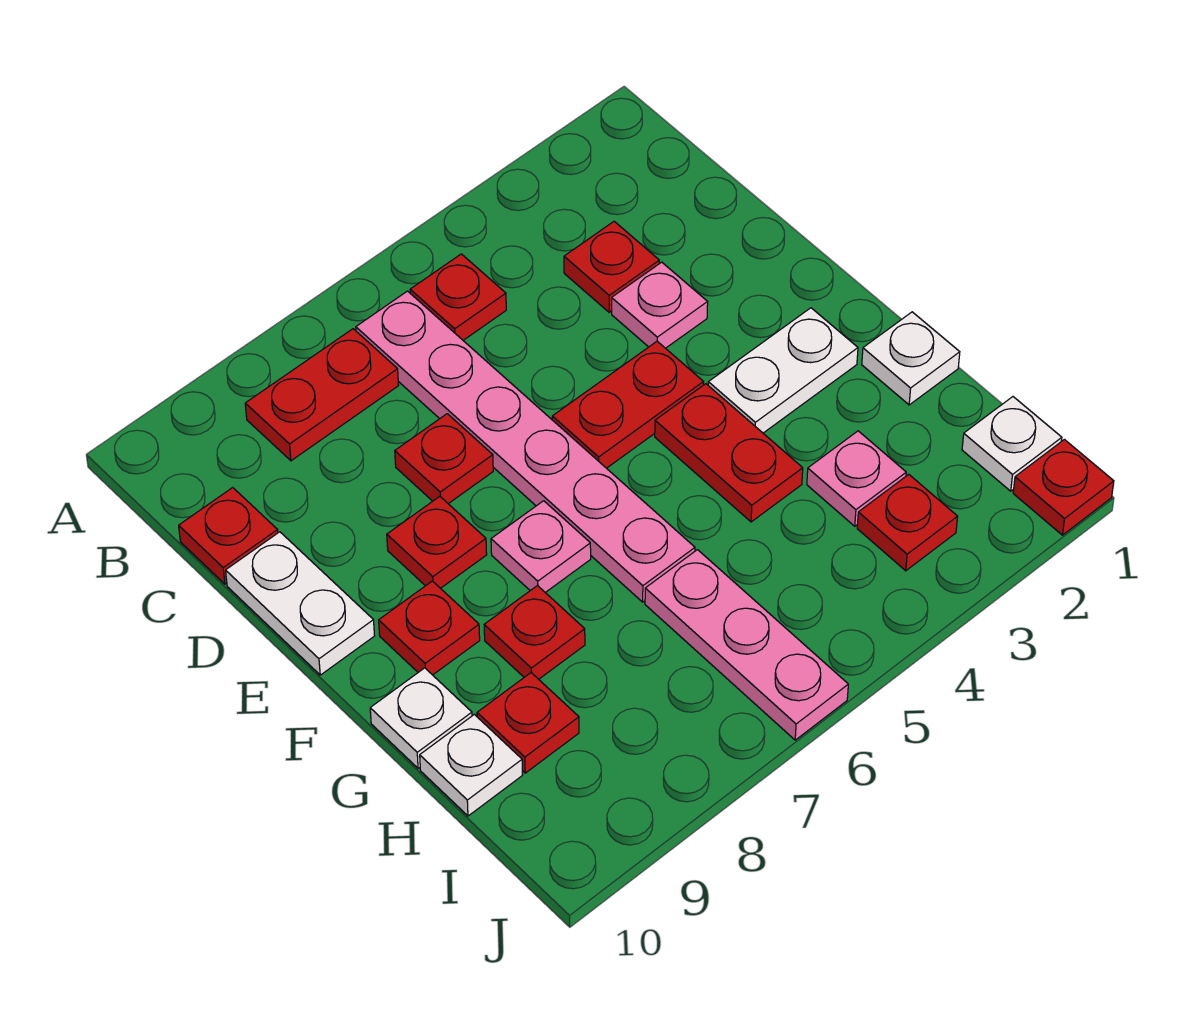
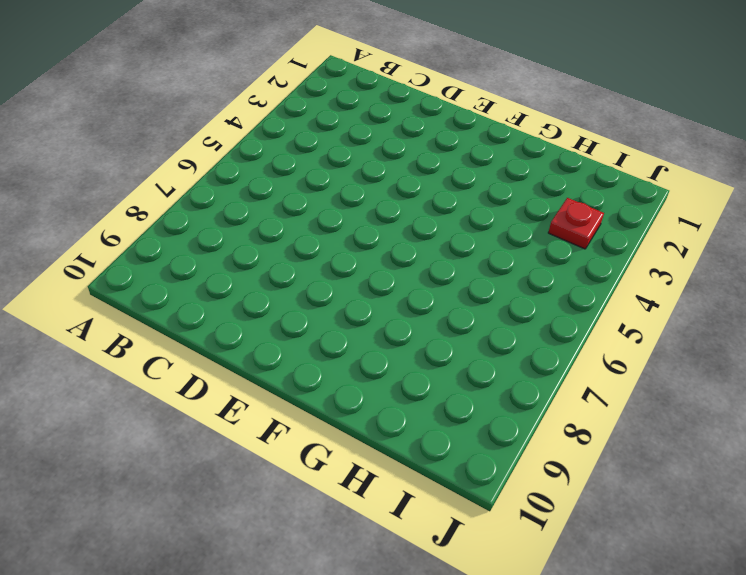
none -> red plate B5 level 1
none -> pink plate B6:G6 level 1
none -> red plate B7:B8 level 1

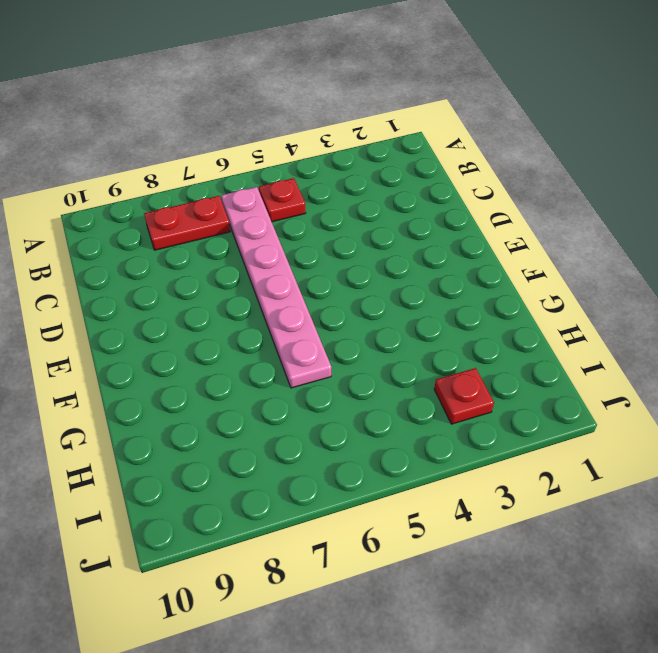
none -> red plate C3 level 1
none -> red plate C10 level 1
none -> pink plate D3 level 1

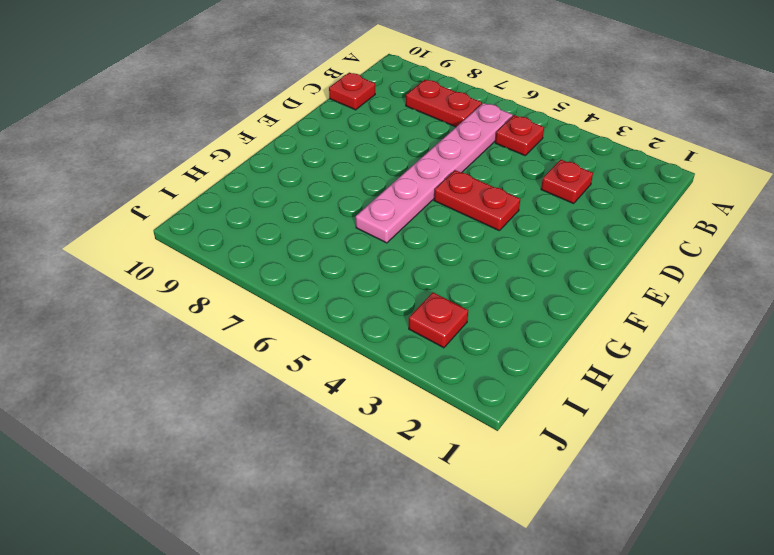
none -> pink plate D3 level 1
none -> red plate D7 level 1
none -> white plate D10:E10 level 1

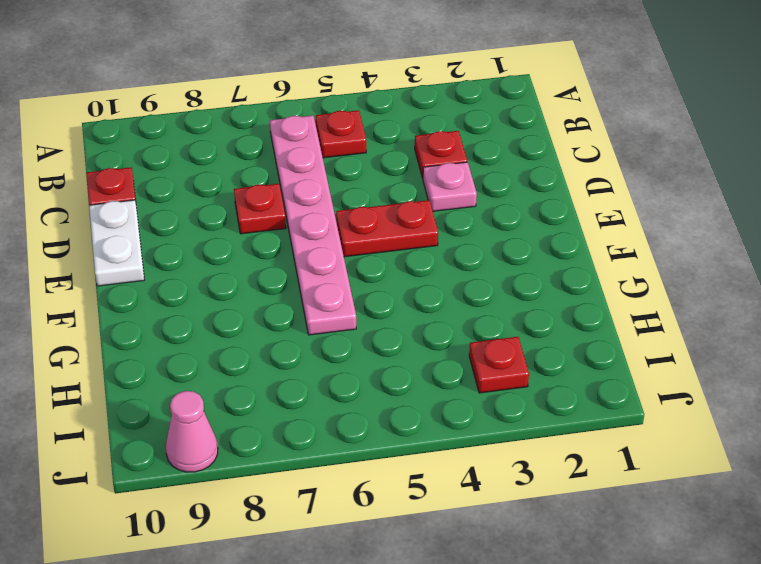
pink cone J9 level 1 -> none
none -> red plate B7:B8 level 1
none -> red plate E8 level 1
none -> white plate F2:F3 level 1

